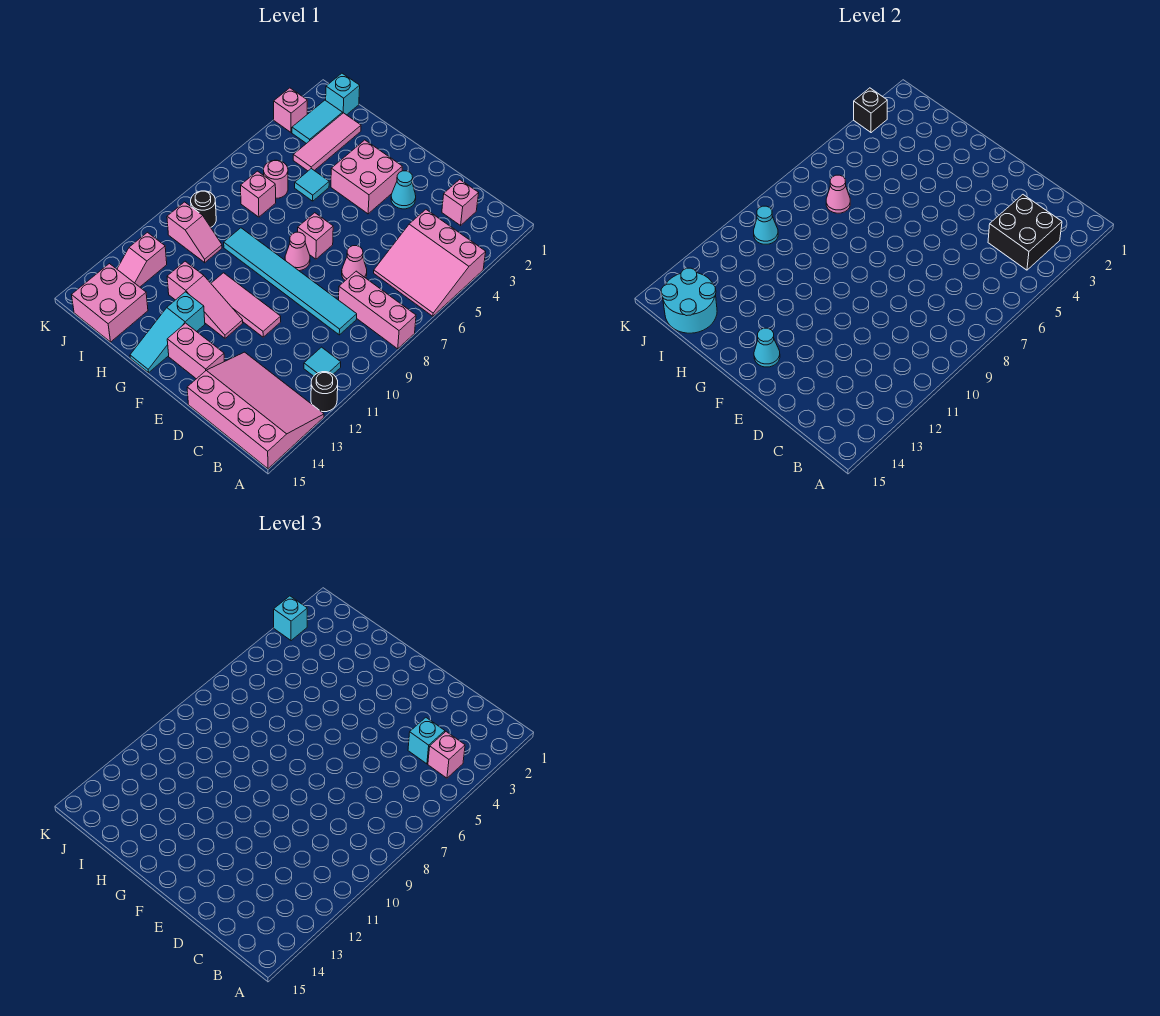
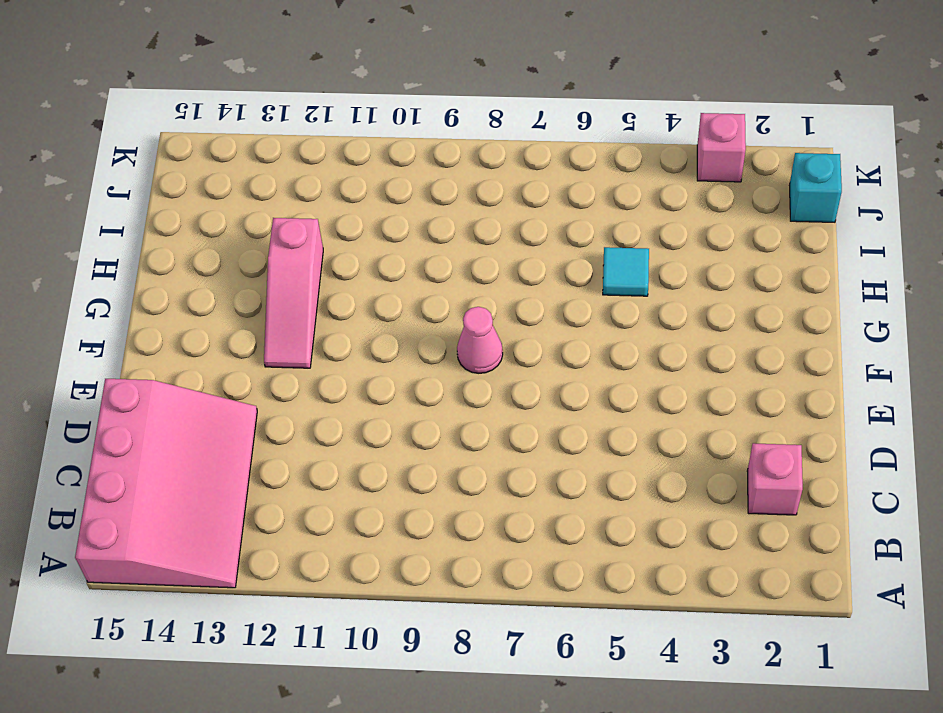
none -> pink slope A4:C6 level 1 top 4
none -> pink brick A8:C8 level 1
none -> black round brick A12 level 1
none -> cyan tile B11 level 1

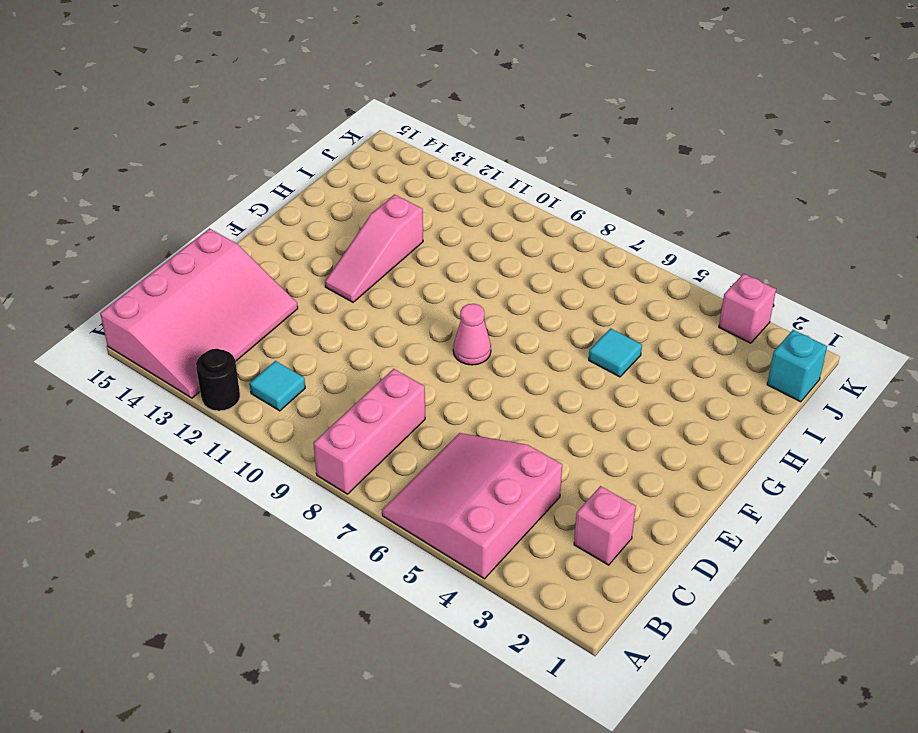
none -> cyan tile C9:H9 level 1
none -> pink cone D7 level 1
none -> cyan cone E3 level 1
none -> pink tile E11:G11 level 1

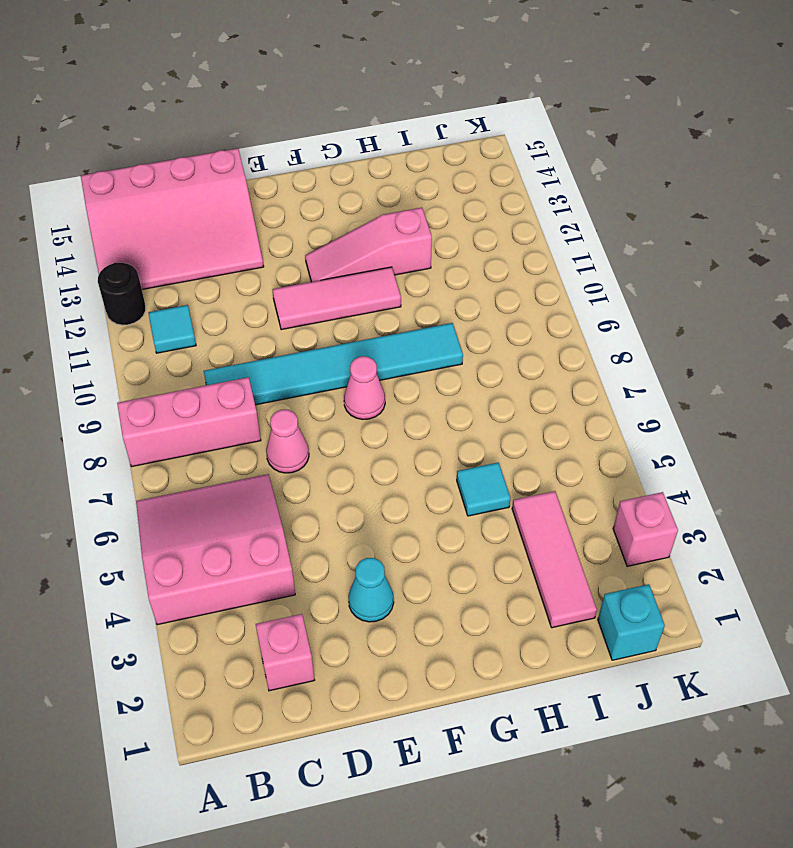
none -> pink brick E14:F14 level 1
none -> pink brick F3:G4 level 1
none -> pink brick F7 level 1
none -> cyan slope G13:G15 level 1 top 13

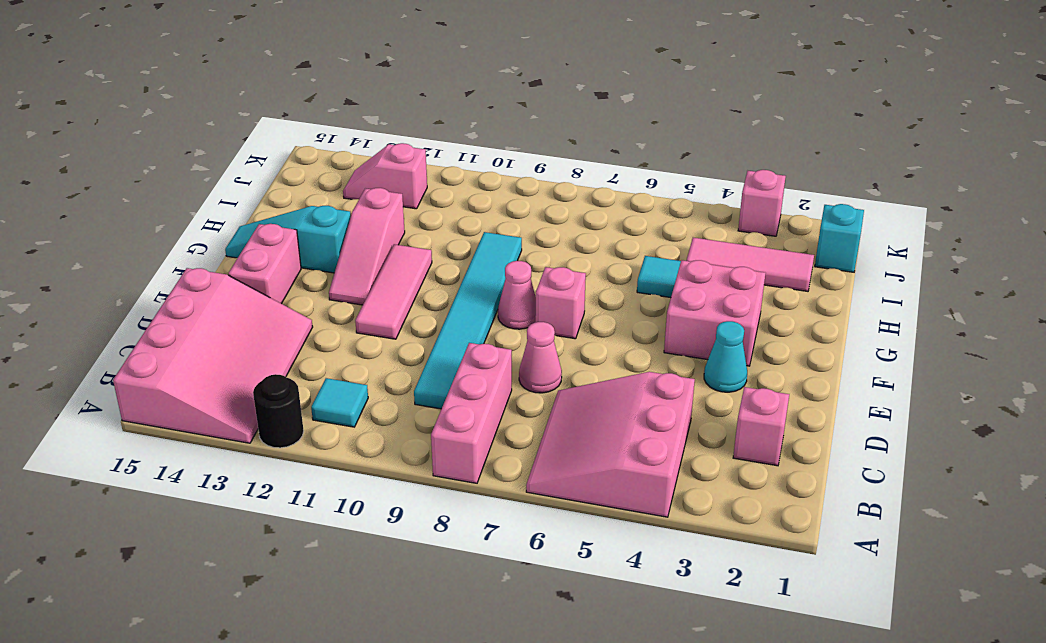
none -> pink round brick I6 level 1
none -> pink brick I7 level 1
none -> pink slope I10:J10 level 1 top J
none -> pink brick I14:J15 level 1

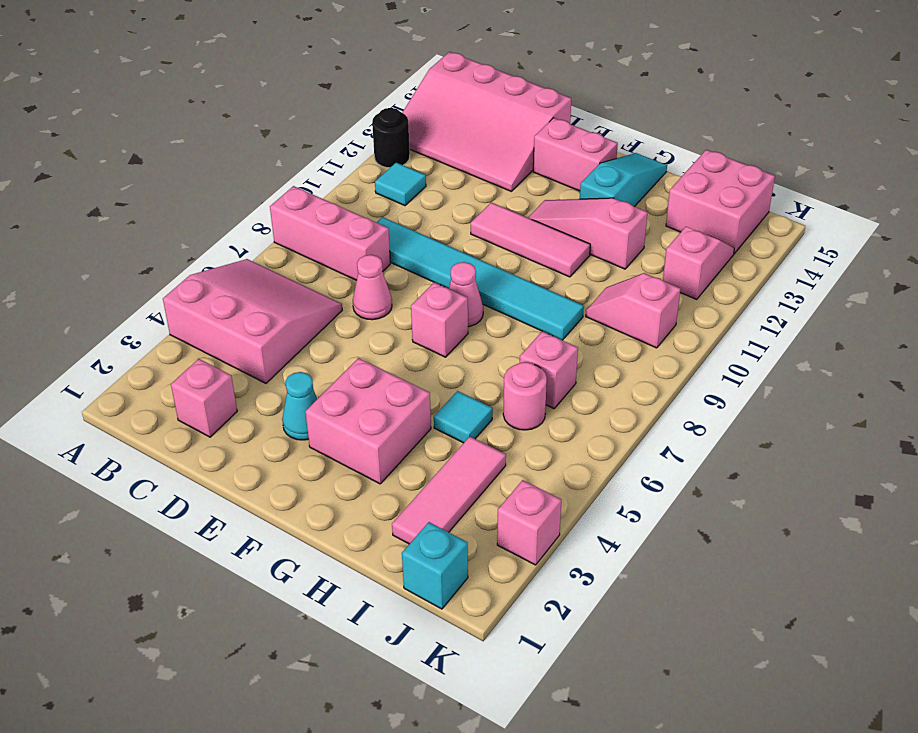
none -> cyan tile J2:J3 level 1
none -> black round brick J9 level 1
none -> black brick B3:C4 level 2
none -> cyan cone F14 level 2

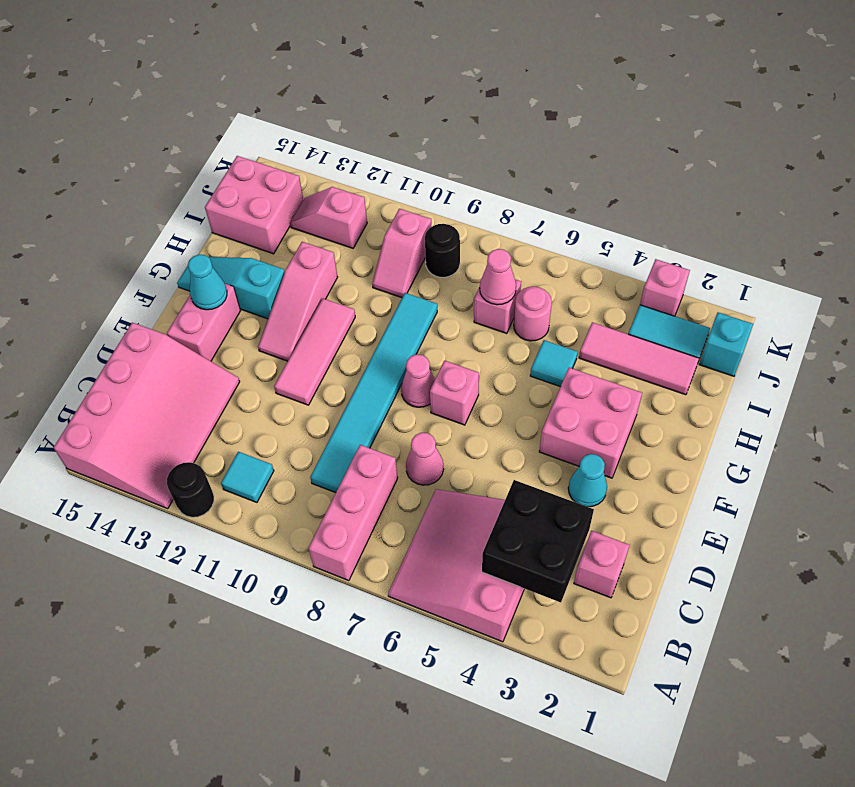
none -> cyan round brick I14:J15 level 2
none -> cyan cone J10 level 2
none -> black brick K3 level 2
none -> pink brick B4 level 3

